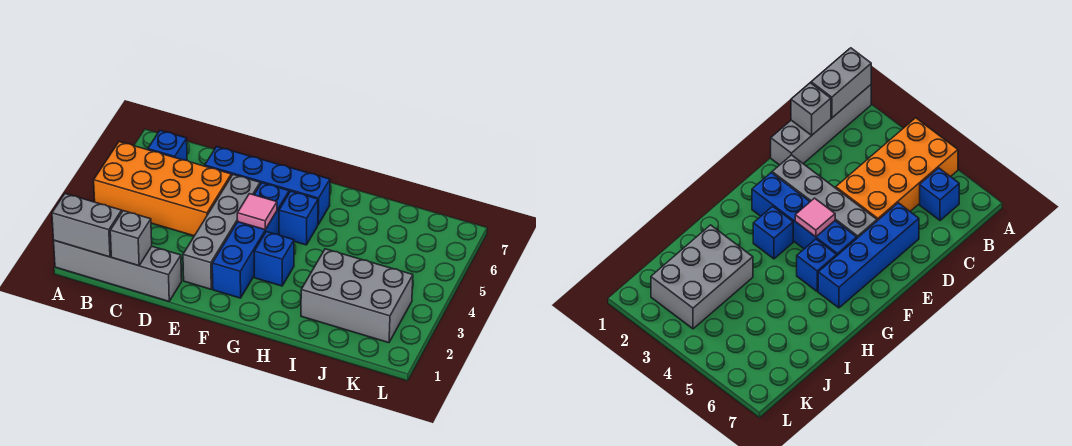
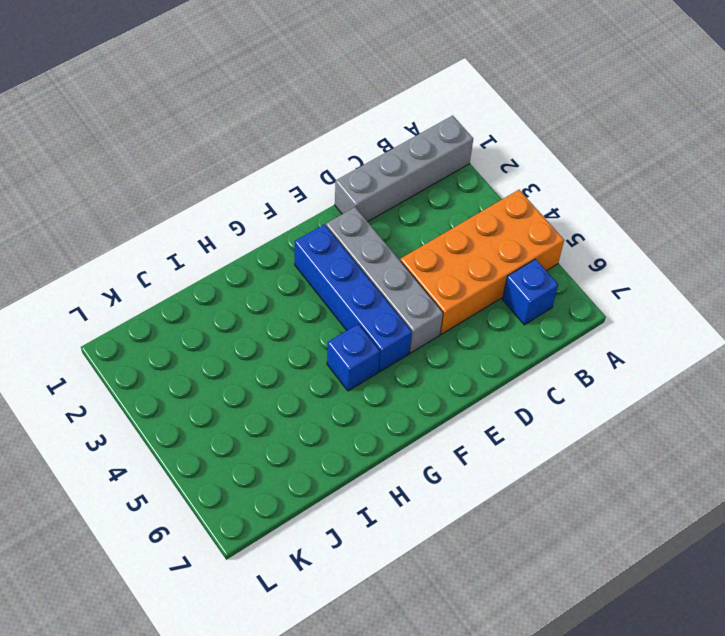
none -> blue brick D6:G6 level 1
none -> blue brick G3 level 1
none -> grey brick I2:K3 level 1

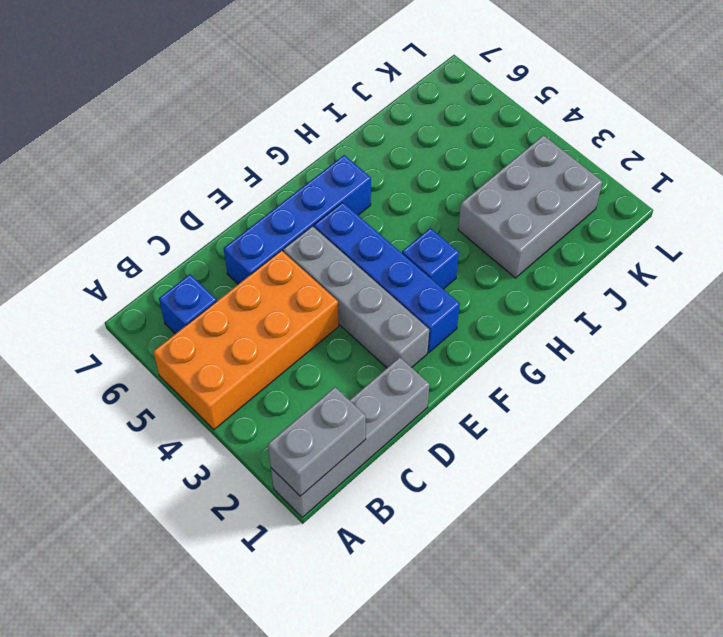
none -> blue brick G5 level 1
none -> grey brick C1 level 2
none -> pink tile F4 level 2

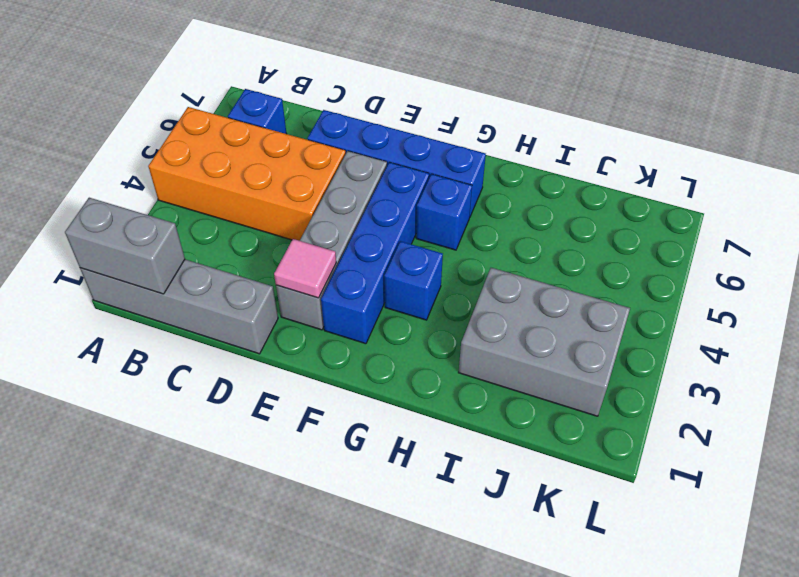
pink tile E2 level 2 -> pink tile F4 level 2
none -> grey brick C1 level 2

